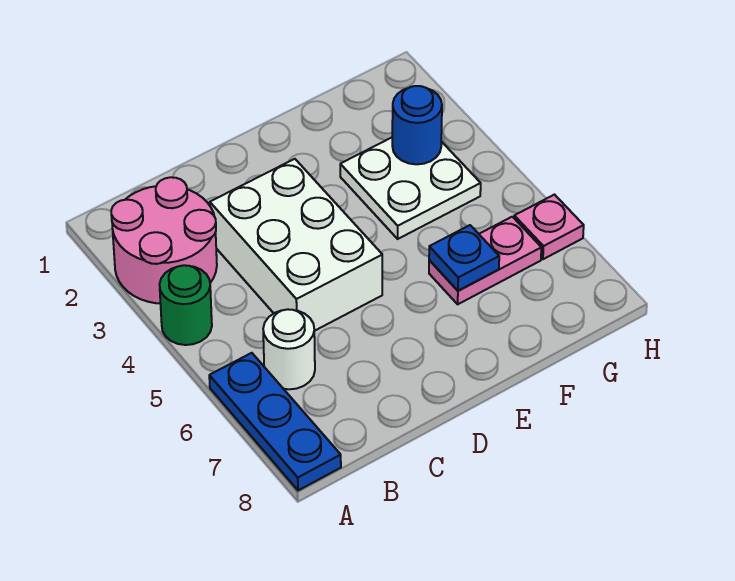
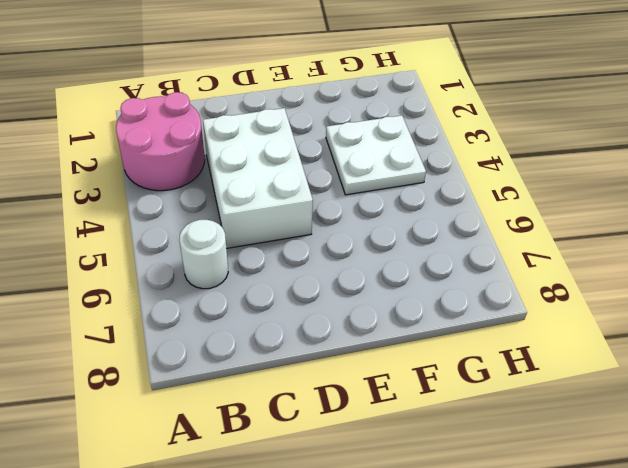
none -> green round brick A4 level 1
none -> blue plate A6:A8 level 1

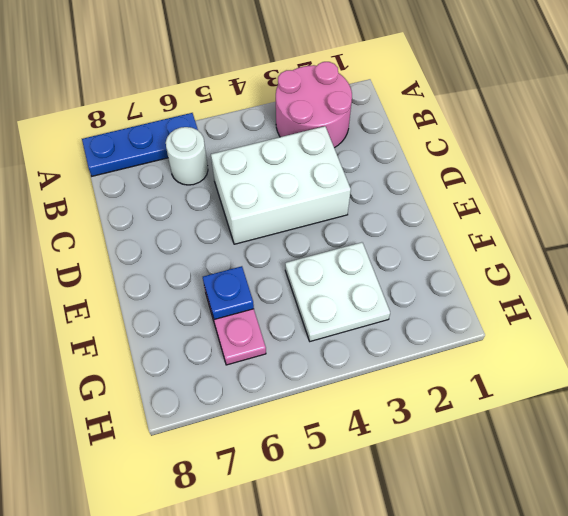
none -> green round brick A4 level 1
none -> pink plate H6 level 1

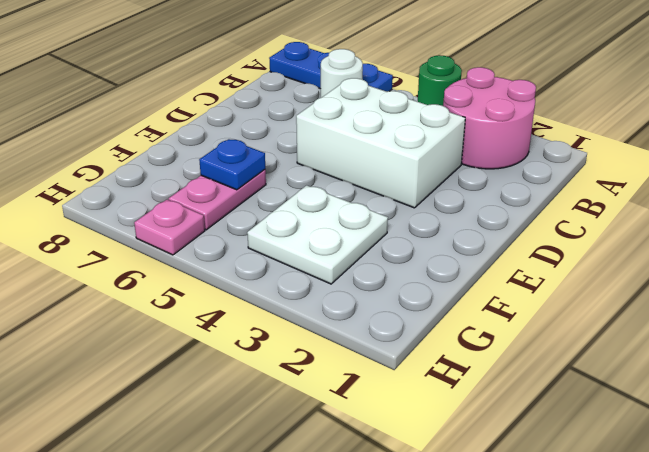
none -> blue round brick G3 level 2

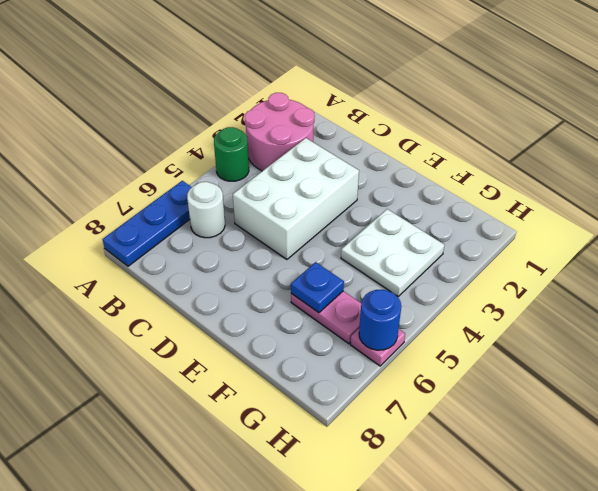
blue round brick H6 level 2 -> blue round brick G3 level 2

